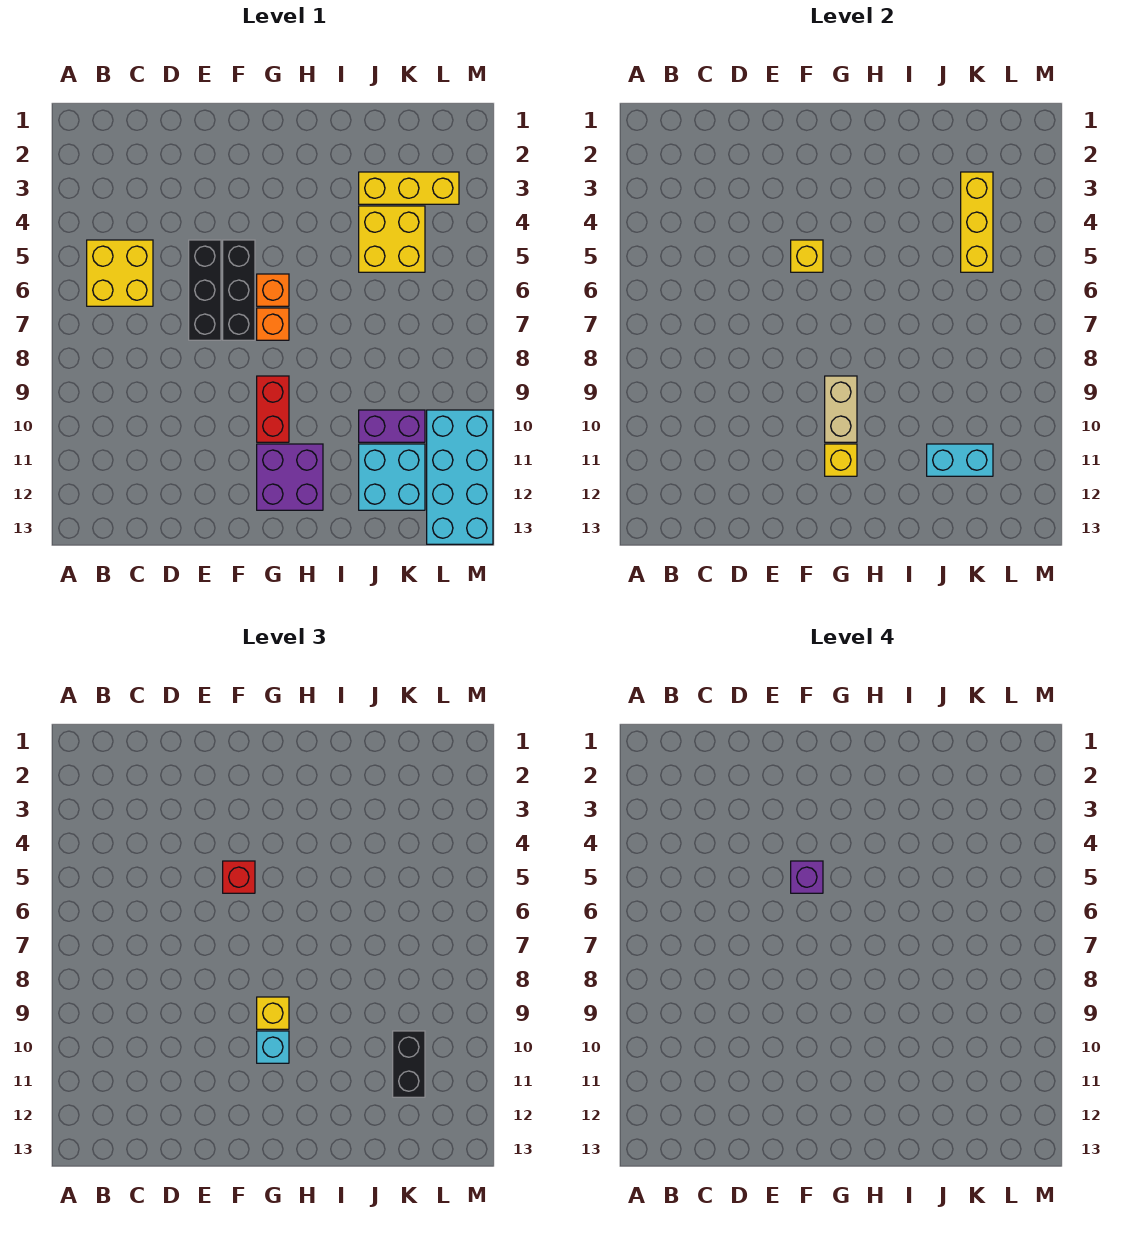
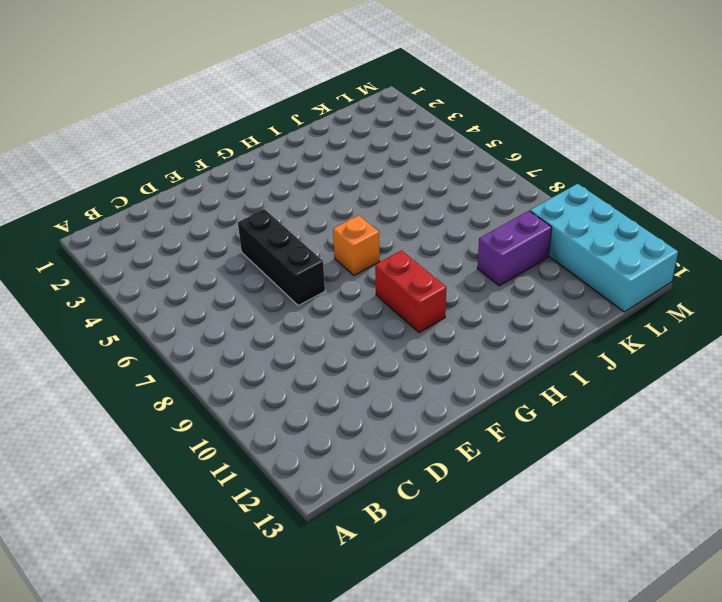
none -> yellow brick B5:C6 level 1
none -> black brick F5:F7 level 1
none -> orange brick G6 level 1

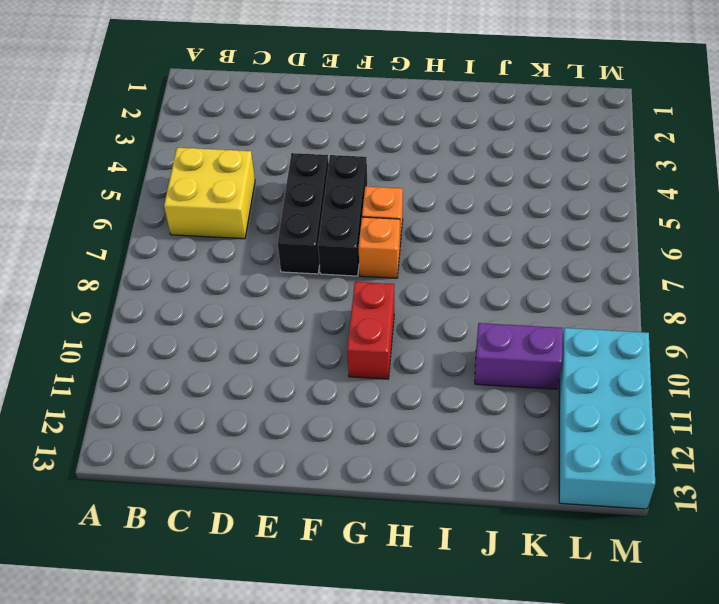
none -> purple brick G11:H12 level 1
none -> yellow brick J3:L3 level 1
none -> yellow brick J4:K5 level 1

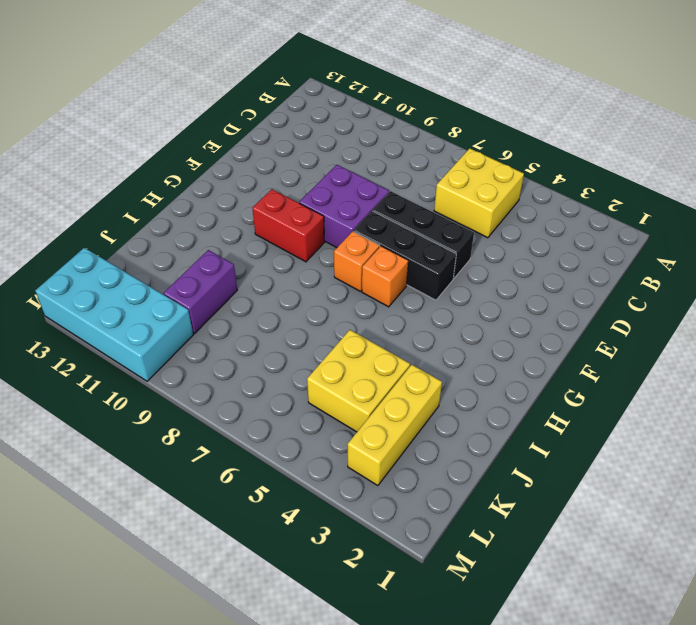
purple brick E8:F9 level 1 -> purple brick G11:H12 level 1
none -> cyan brick J11:K12 level 1
none -> yellow brick F5 level 2
none -> tan brick G9:G10 level 2

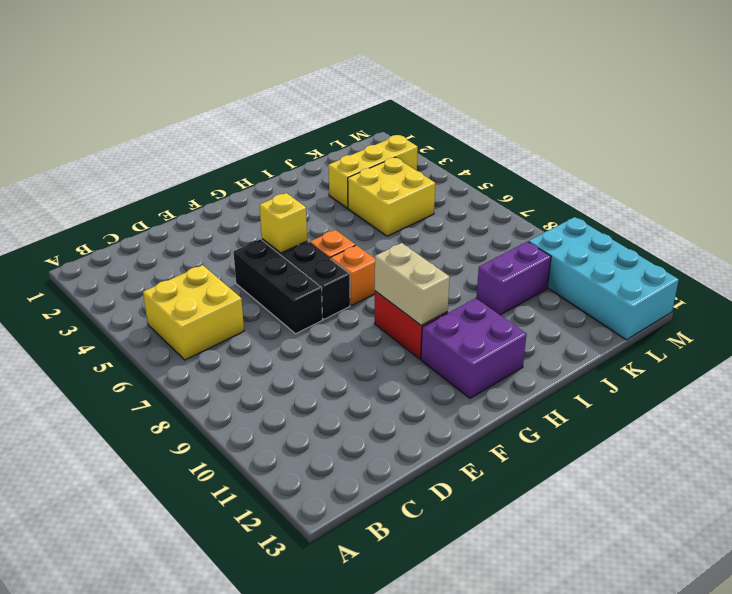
none -> cyan brick J11:K12 level 1
none -> yellow brick G11 level 2
none -> cyan brick J11:K11 level 2

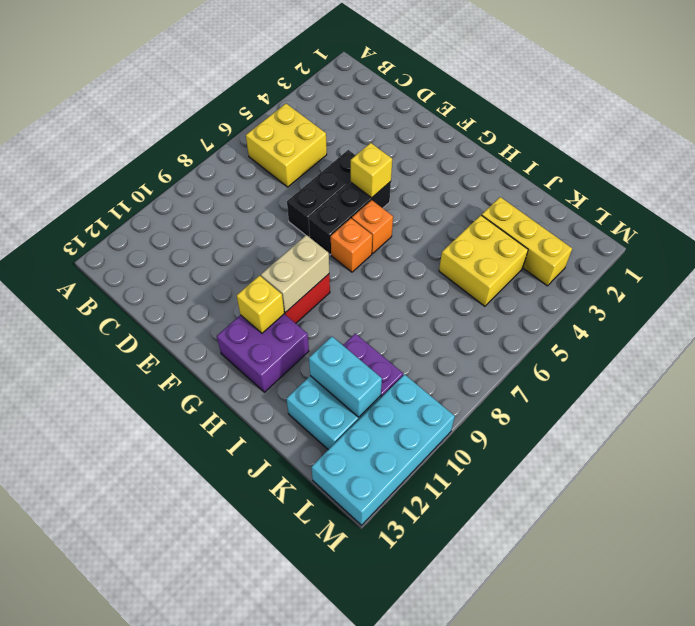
none -> yellow brick K3:K5 level 2
none -> red brick F5 level 3
none -> yellow brick G9 level 3

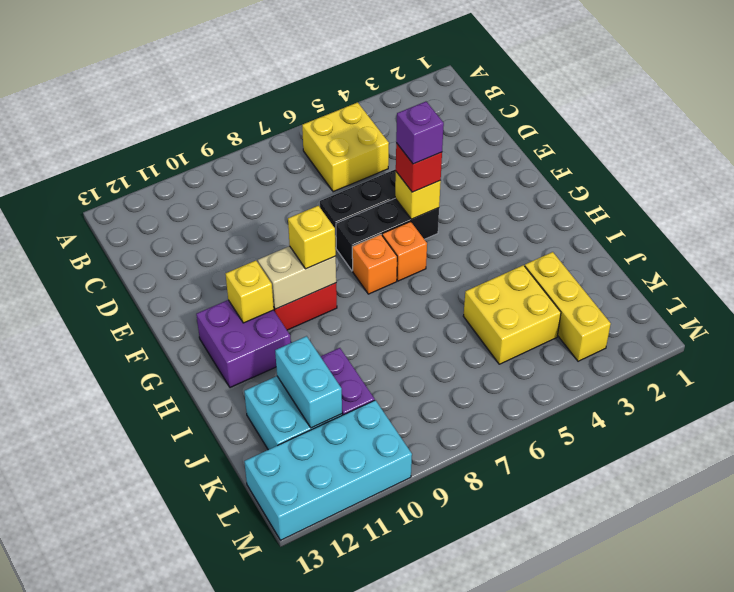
none -> yellow brick K3:K5 level 2
none -> cyan brick G10 level 3
none -> black brick K10:K11 level 3

